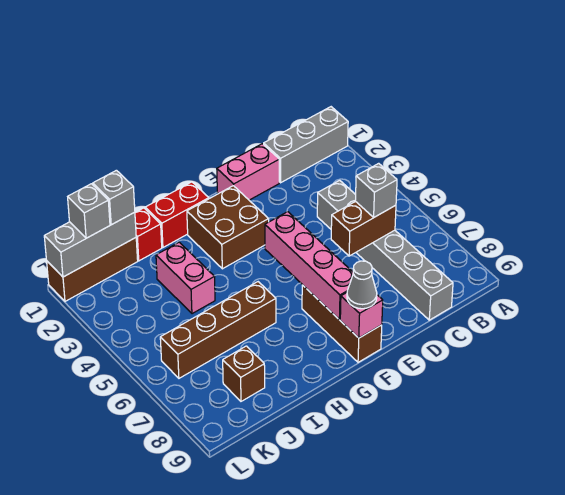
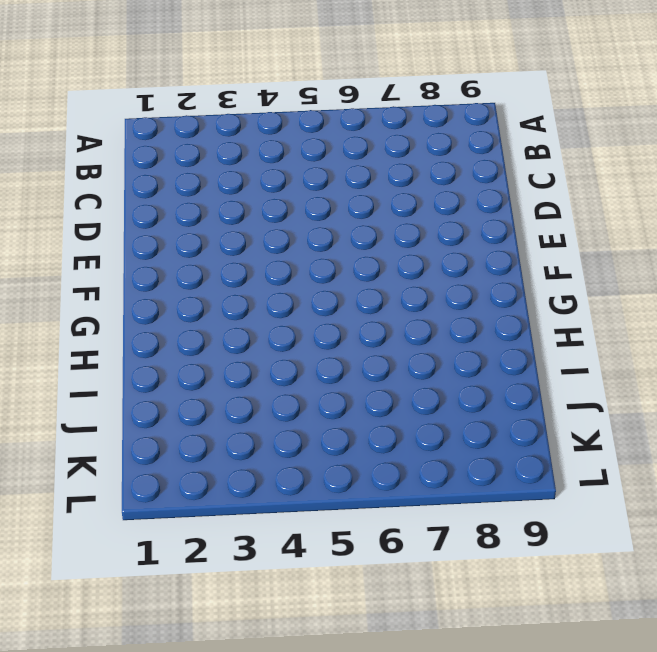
none -> grey brick A1:C1 level 1
none -> grey brick C4:C9 level 1
none -> pink brick D1:E1 level 1

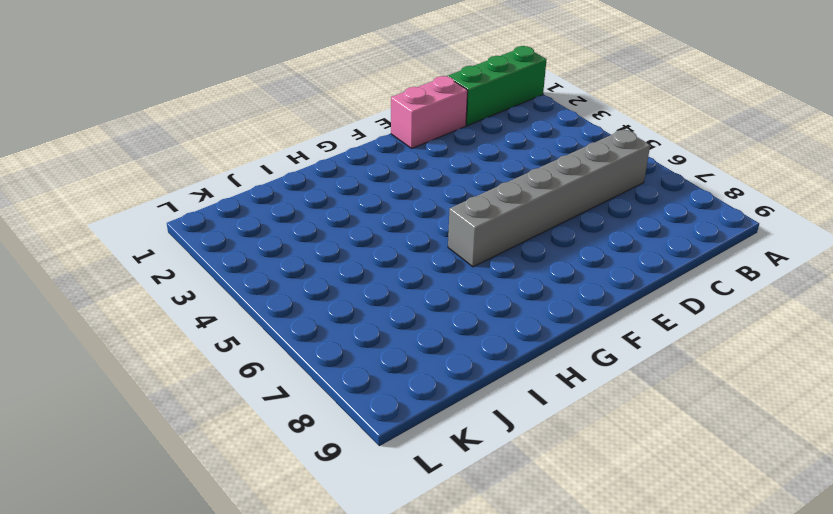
green brick A1:C1 level 1 -> grey brick A1:C1 level 1
grey brick B6:G6 level 1 -> grey brick C4:C9 level 1
none -> brown brick F2:G3 level 1
none -> brown brick F7:F9 level 1
none -> red brick G1:H1 level 1

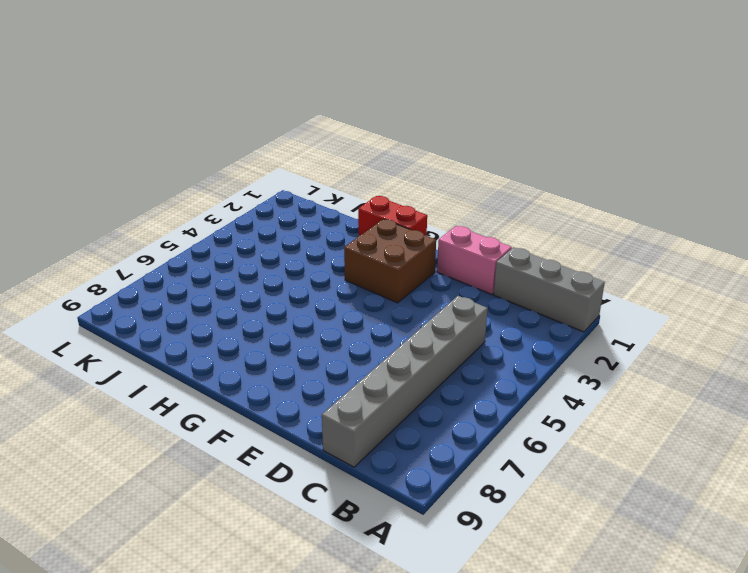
none -> brown brick F7:F9 level 1
none -> brown brick H6:K6 level 1
none -> red brick I1 level 1

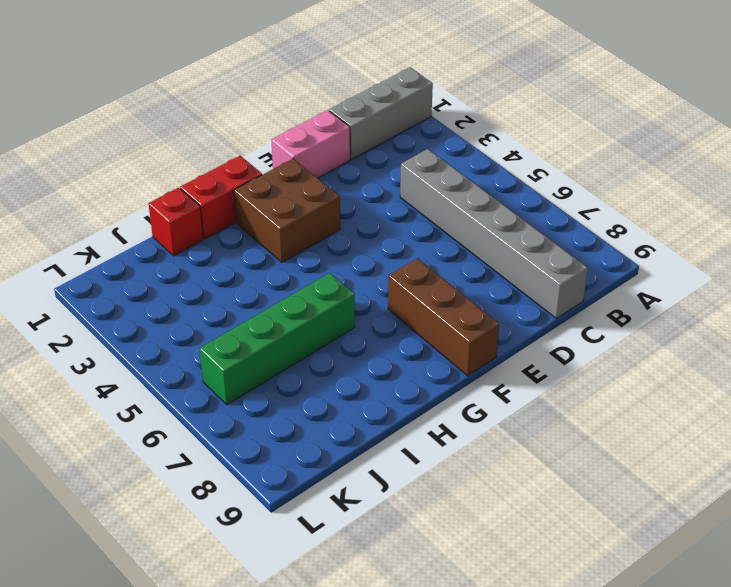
green brick H6:K6 level 1 -> brown brick H6:K6 level 1
none -> pink brick I3:I4 level 1
none -> brown brick J1:L1 level 1
none -> brown brick J8 level 1

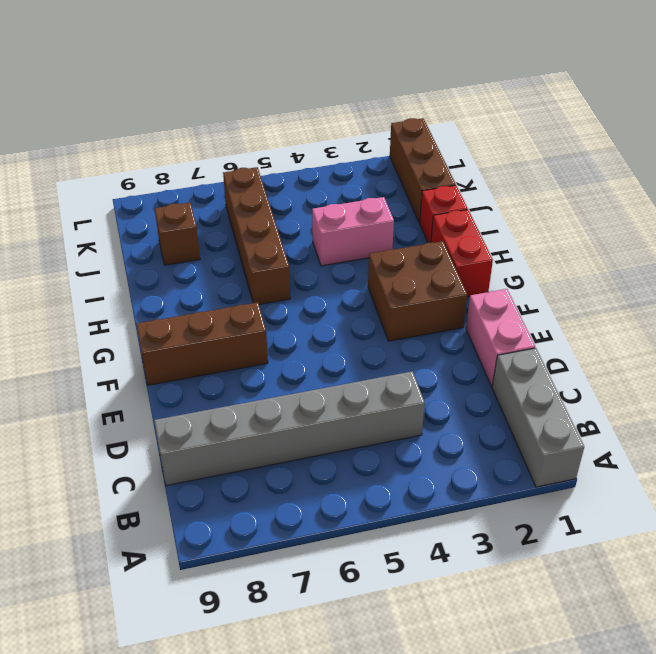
none -> brown brick C6:D6 level 2
none -> pink brick F5:F8 level 2
none -> pink brick F9 level 2

